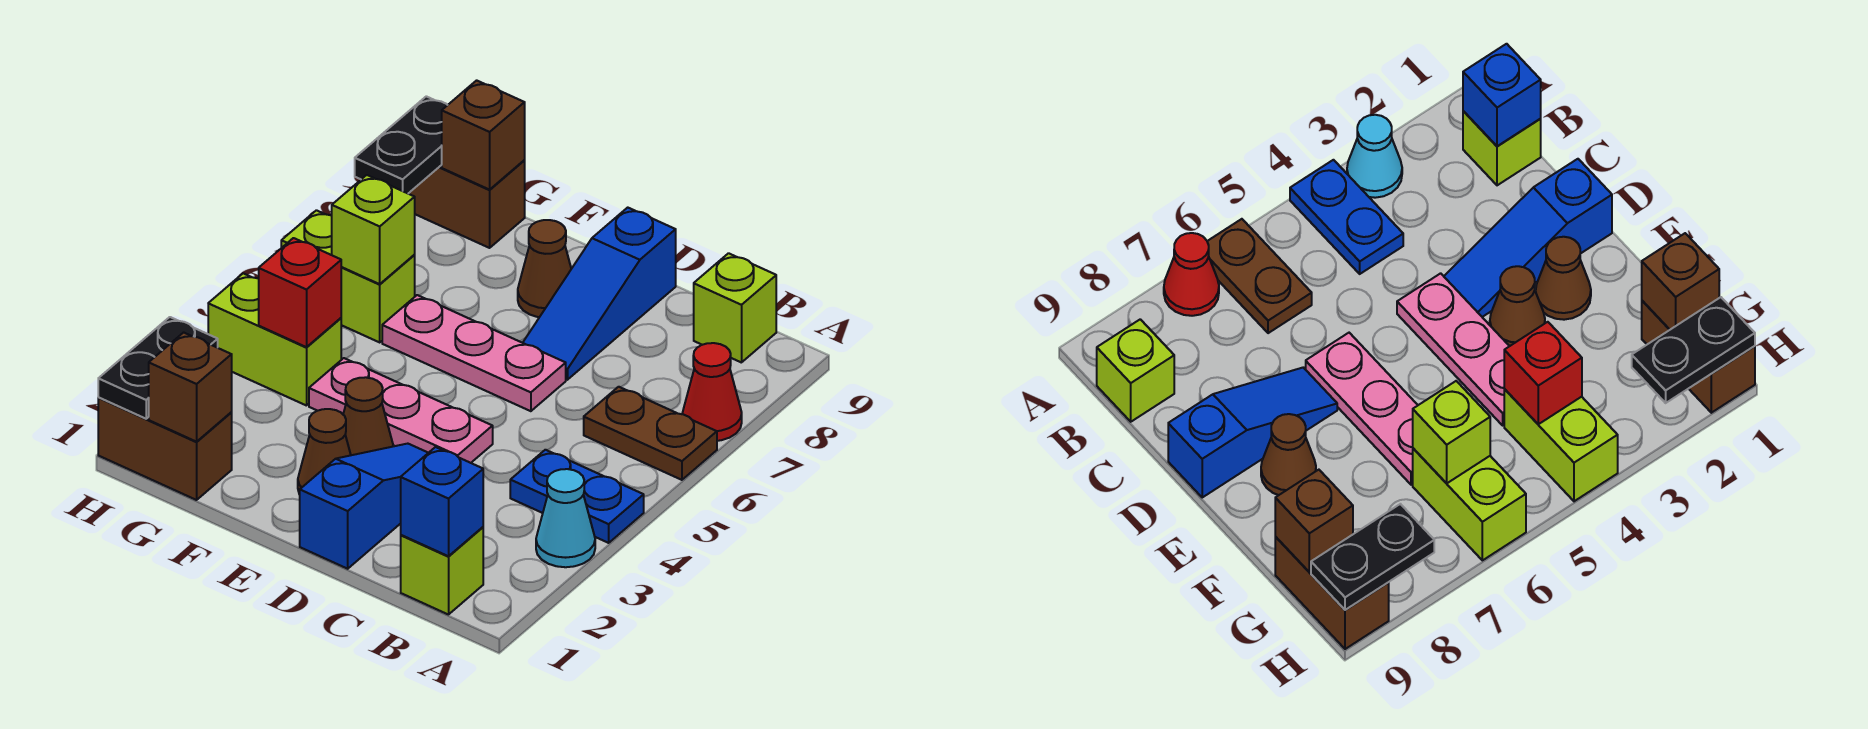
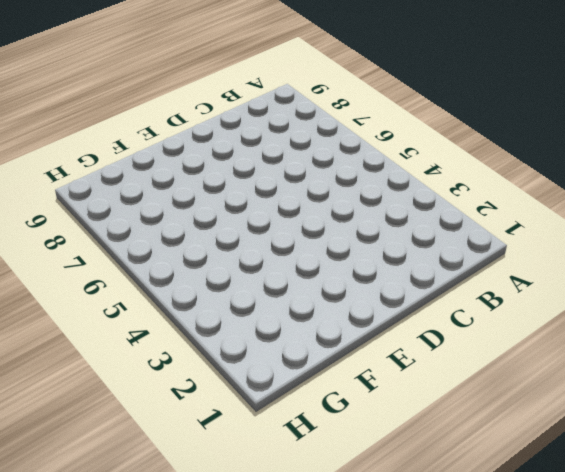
none -> cyan cone A3 level 1
none -> blue plate A4:B4 level 1
none -> brown plate A6:B6 level 1

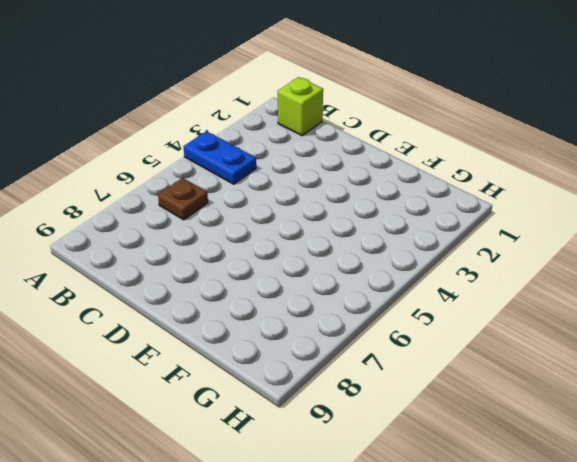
brown plate B6 level 1 -> brown plate A6:B6 level 1
none -> cyan cone A3 level 1
none -> red cone A7 level 1
none -> lime brick B9 level 1

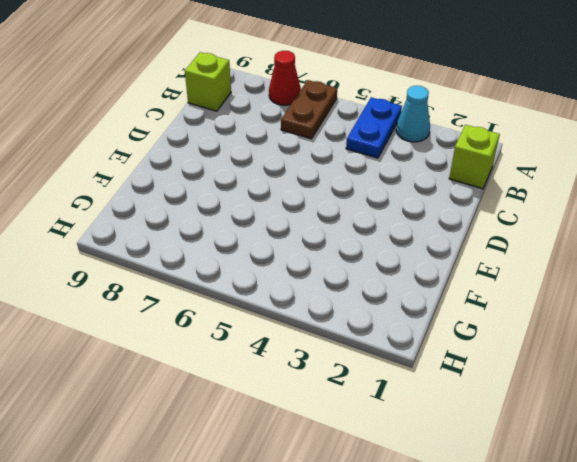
none -> blue slope D1:D3 level 1 top 1
none -> pink plate D4:F4 level 1
none -> pink plate D6:F6 level 1

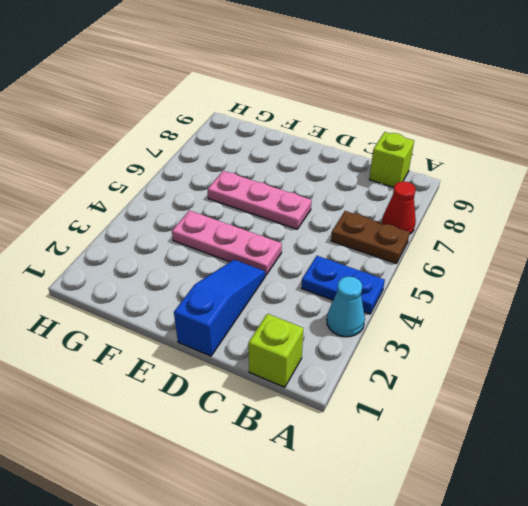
none -> blue slope D7:D9 level 1 top 9
none -> brown cone E2 level 1
none -> brown cone E3 level 1

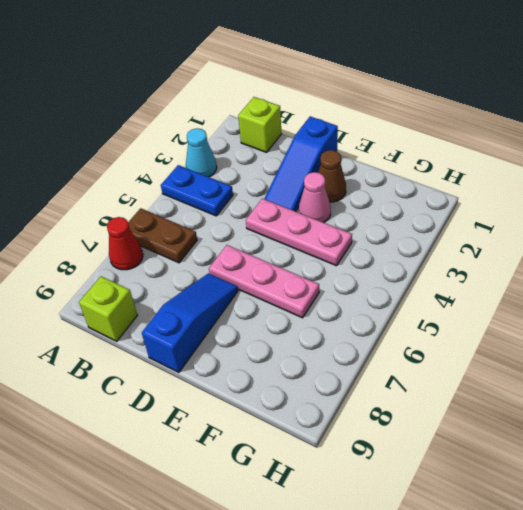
pink cone E3 level 1 -> brown cone E3 level 1
none -> brown cone E8 level 1
none -> brown brick G1:H1 level 1
none -> lime brick G4:H4 level 1

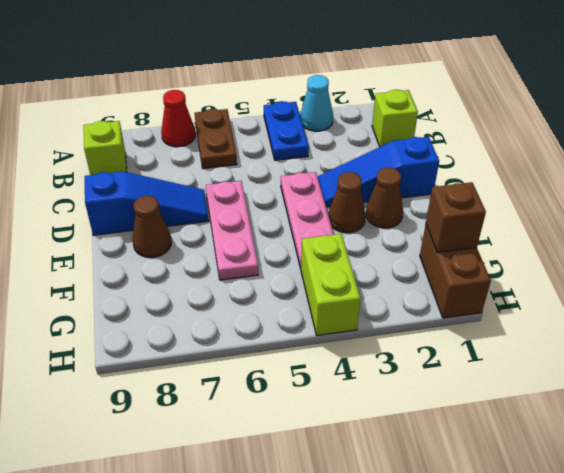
none -> lime brick G6:H6 level 1
none -> brown brick G9:H9 level 1
none -> blue brick B1 level 2

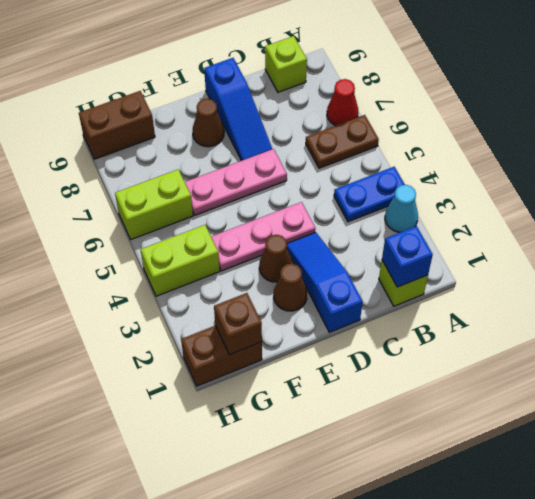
none -> red brick G4 level 2
none -> lime brick G6 level 2
none -> brown brick G9 level 2

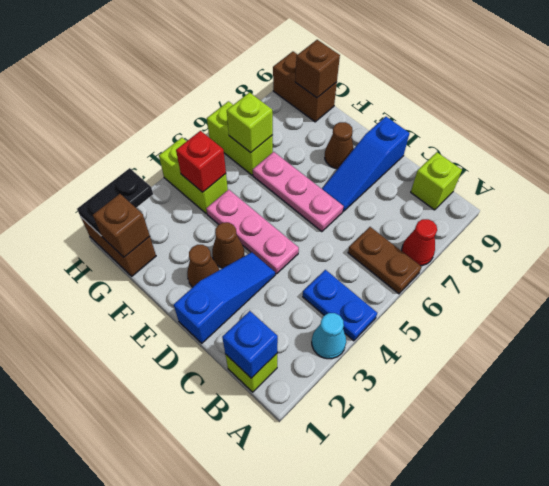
none -> black plate H8:H9 level 2

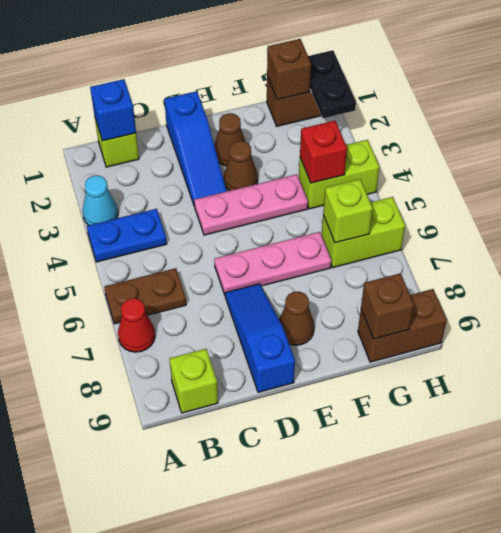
none -> black plate H8:H9 level 2

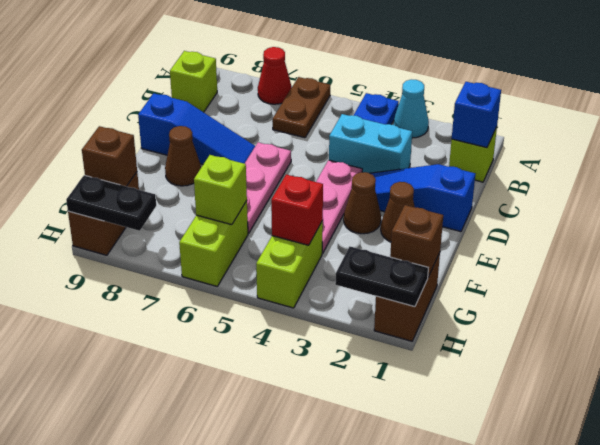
cyan brick C3:C4 level 1 -> none

